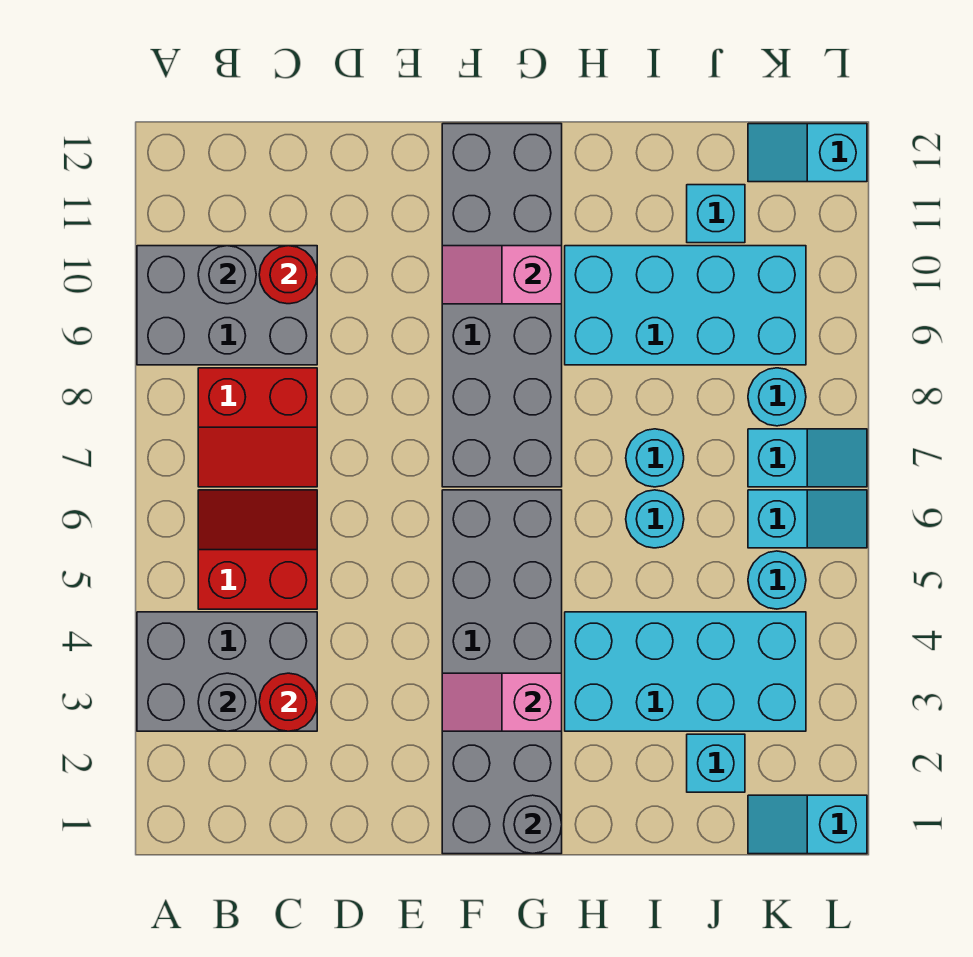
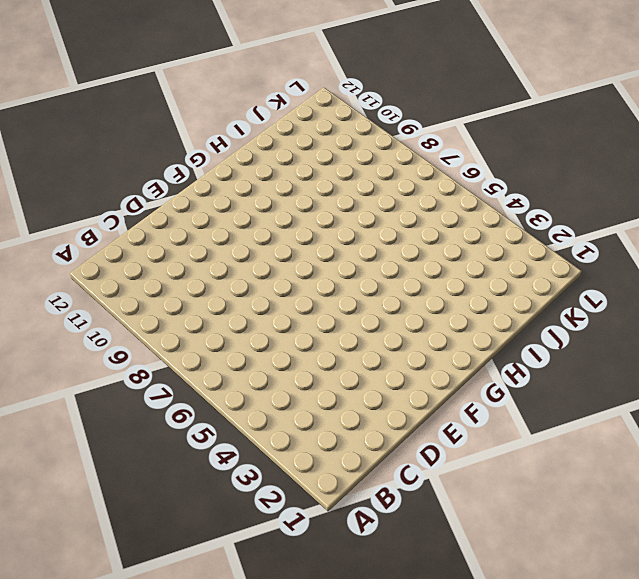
none -> grey brick A3:C4 level 1
none -> grey brick A9:C10 level 1
none -> red slope B5:C6 level 1 top 5

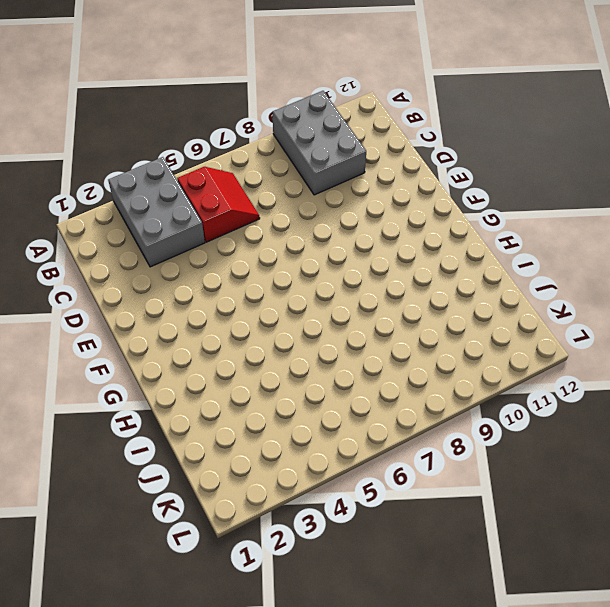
none -> red slope B7:C8 level 1 top 8
none -> grey brick F1:G6 level 1
none -> grey brick F7:G12 level 1

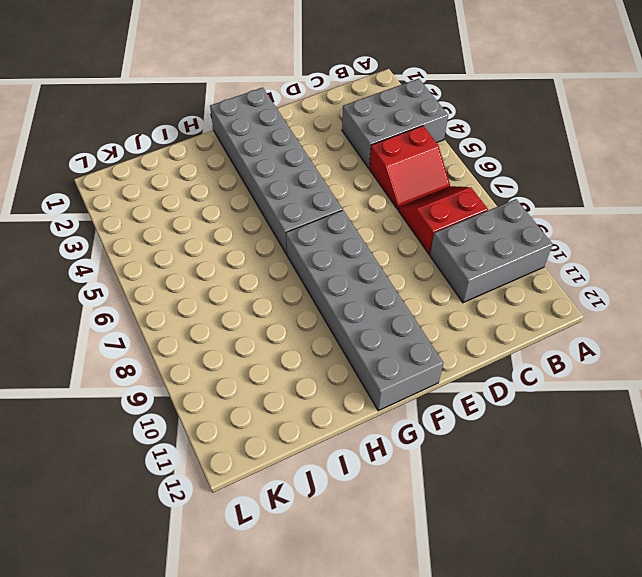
none -> cyan brick H3:K4 level 1
none -> cyan brick H9:K10 level 1
none -> cyan round brick I6 level 1

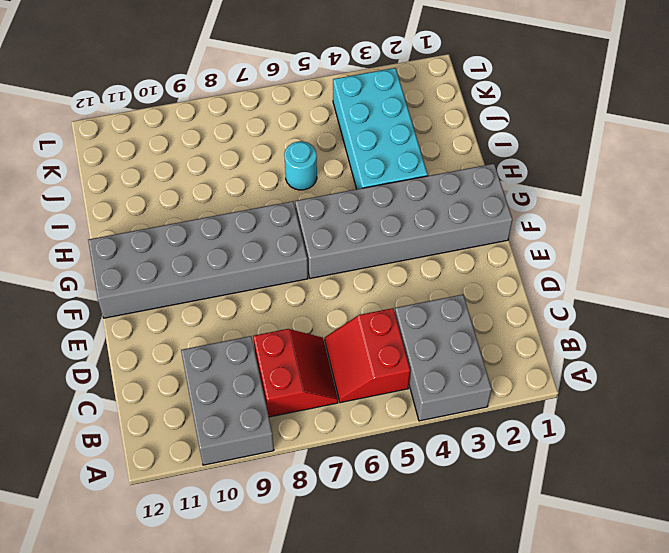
none -> cyan brick H9:K10 level 1
none -> cyan round brick I7 level 1
none -> cyan brick J2 level 1

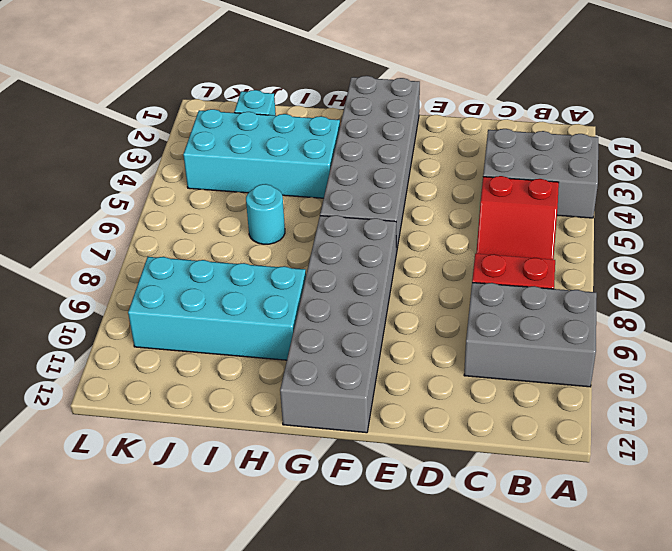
none -> cyan round brick I7 level 1
none -> cyan brick J11 level 1
none -> cyan slope K1:L1 level 1 top L

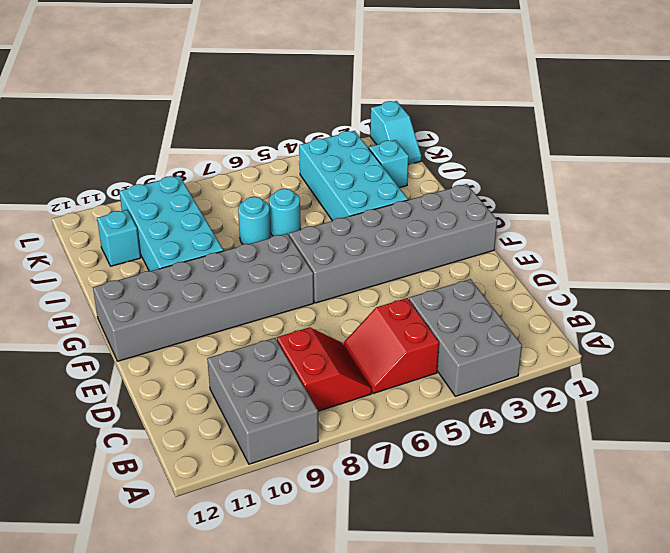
none -> cyan round brick K5 level 1
none -> cyan slope K6:L6 level 1 top K
none -> cyan slope K7:L7 level 1 top K

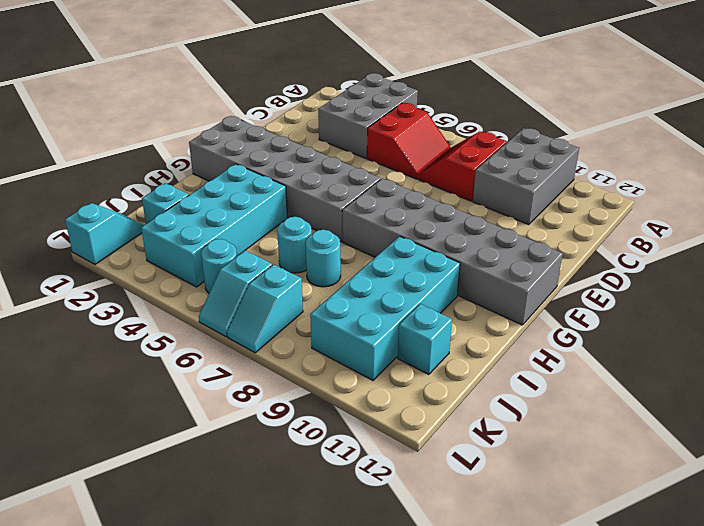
none -> cyan round brick K8 level 1
none -> cyan slope K12:L12 level 1 top L
none -> grey round brick B3 level 2

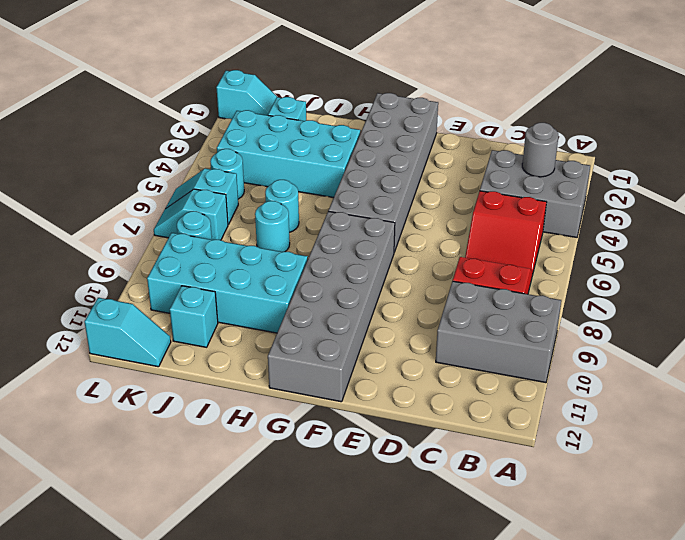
none -> grey round brick B10 level 2
none -> red round brick C3 level 2
none -> red round brick C10 level 2

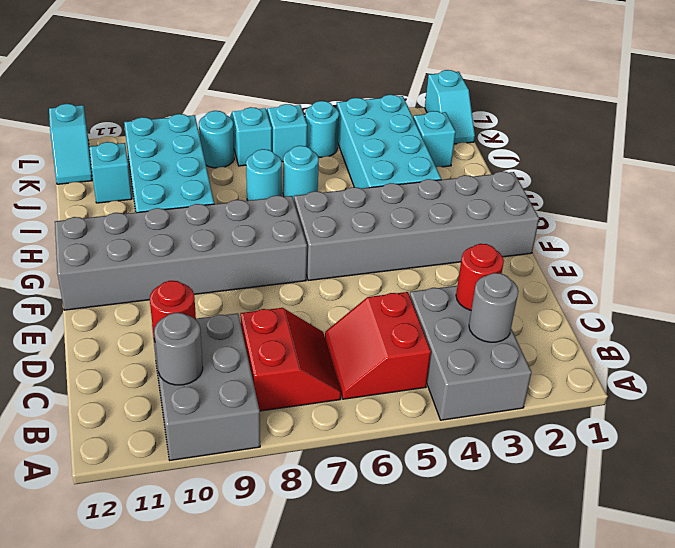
none -> pink slope F3:G3 level 2 top G
none -> pink slope F10:G10 level 2 top G
none -> grey round brick G1 level 2

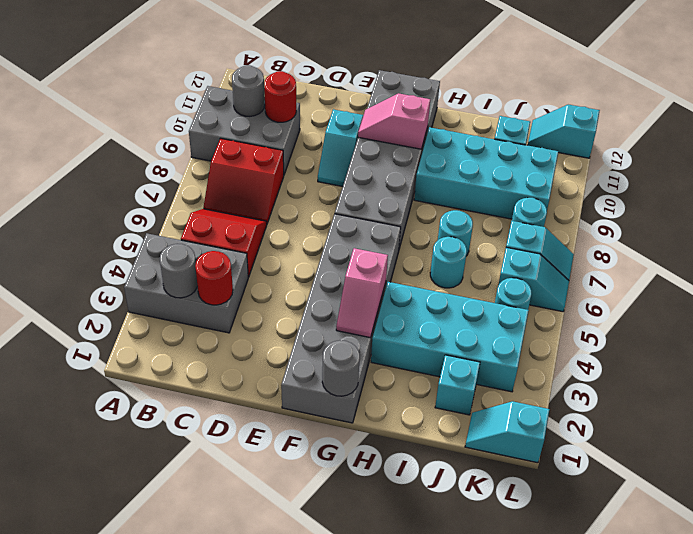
cyan slope E9:E10 level 1 top 10 -> none
pink slope G3:G4 level 2 top 4 -> pink slope F3:G3 level 2 top G

